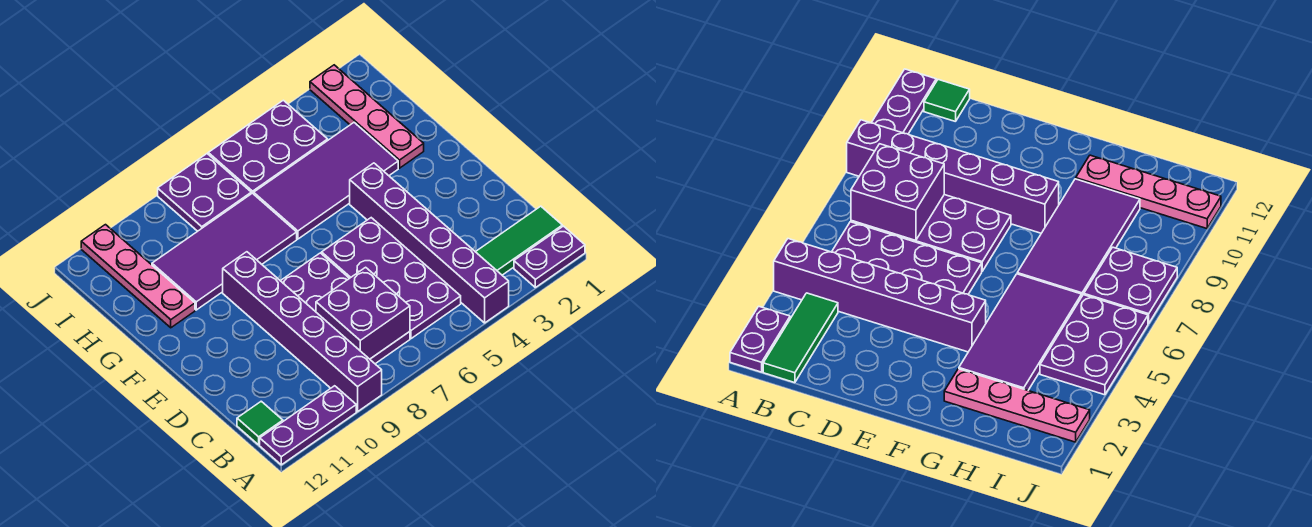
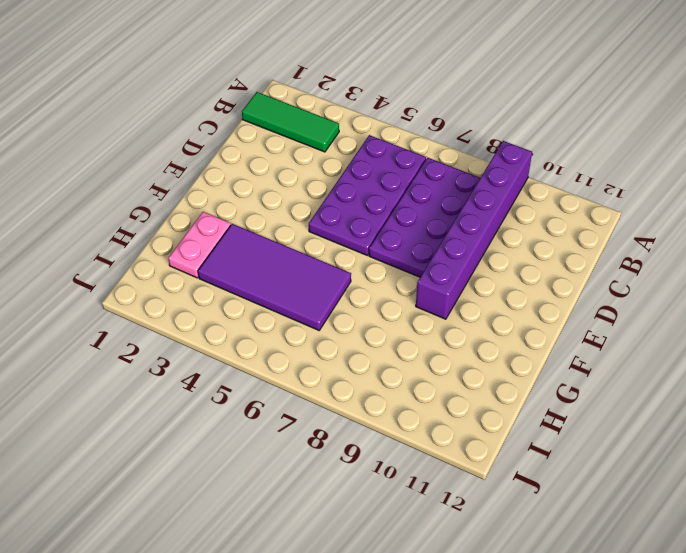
pink plate G2:H2 level 1 -> pink plate G2:J2 level 1
none -> purple plate A1:A2 level 1
none -> purple brick A4:F4 level 1
none -> purple plate A10:A12 level 1

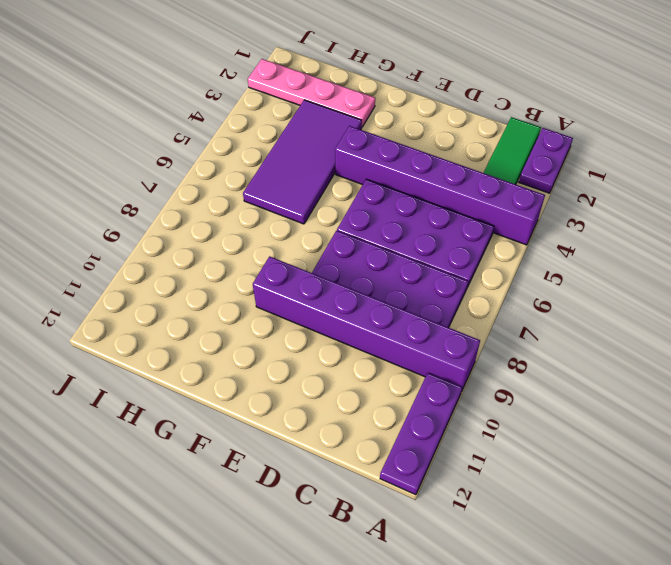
none -> green tile B12 level 1
none -> purple tile G7:H10 level 1
none -> pink plate G11:J11 level 1

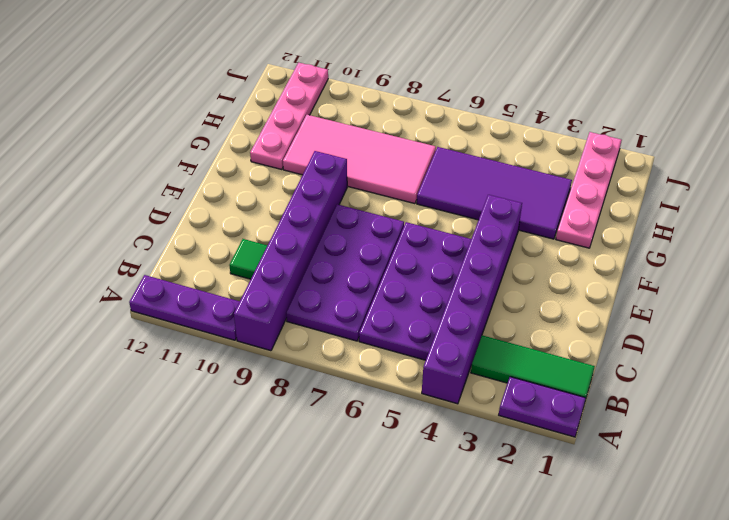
green tile C10 level 1 -> green tile B12 level 1
pink tile G7:H10 level 1 -> purple tile G7:H10 level 1
none -> purple plate I4:J6 level 1
none -> purple plate I7:J8 level 1
none -> purple brick B7:C8 level 2

